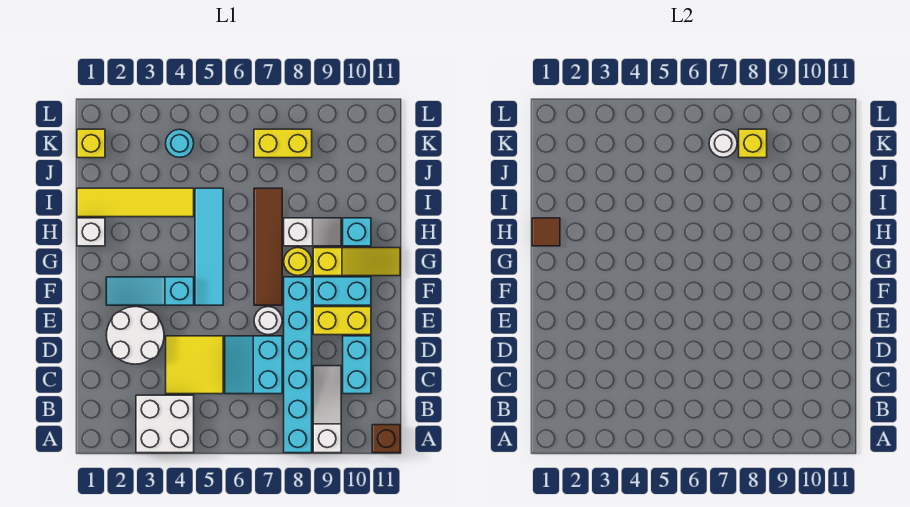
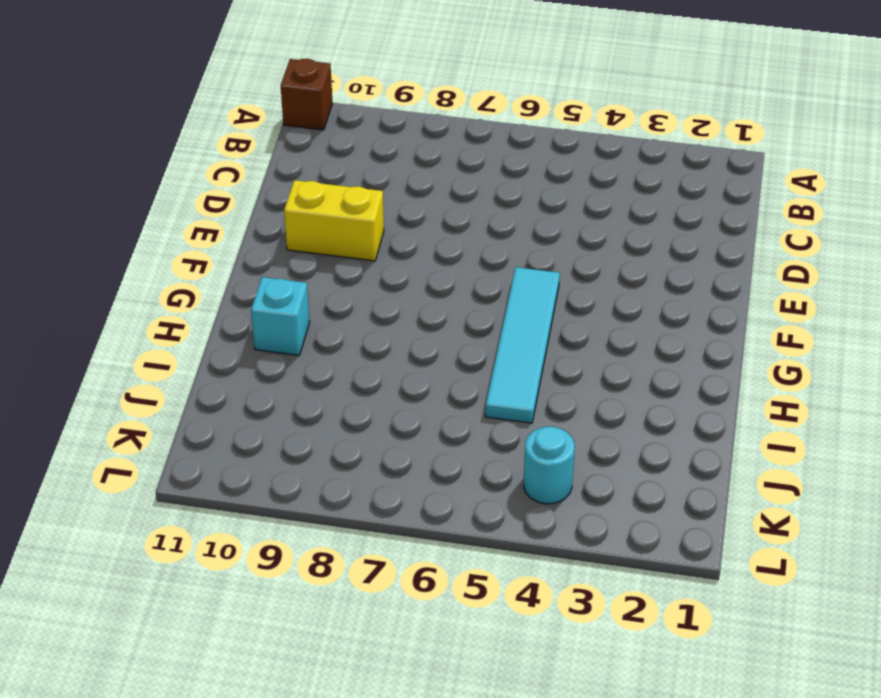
none -> white brick A3:B4 level 1
none -> cyan brick A8:F8 level 1
none -> white slope A9:C9 level 1 top A

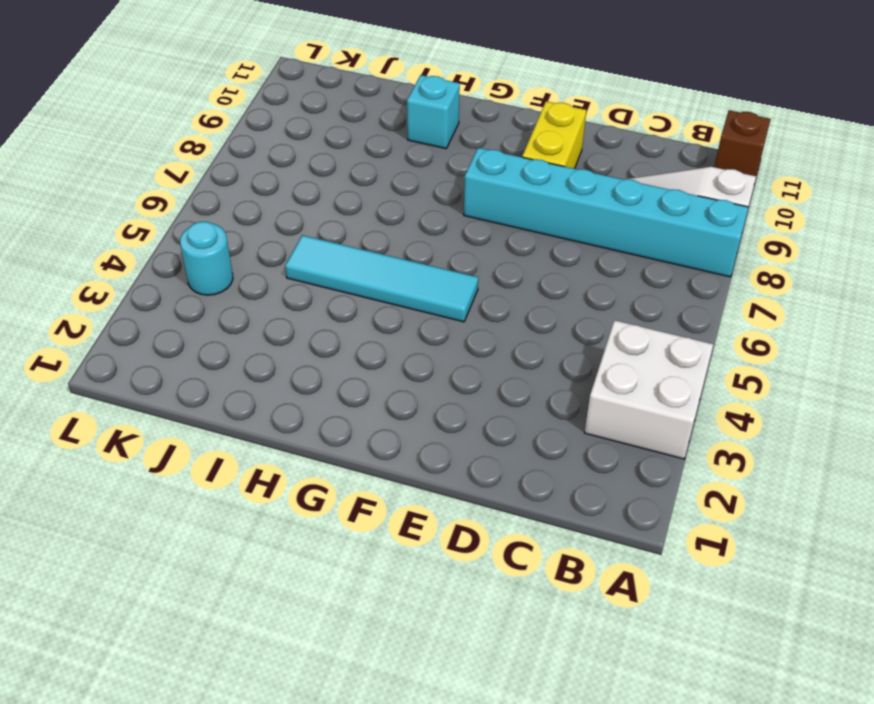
none -> yellow tile C4:D5 level 1
none -> cyan slope C6:D7 level 1 top 7
none -> cyan brick C10:D10 level 1

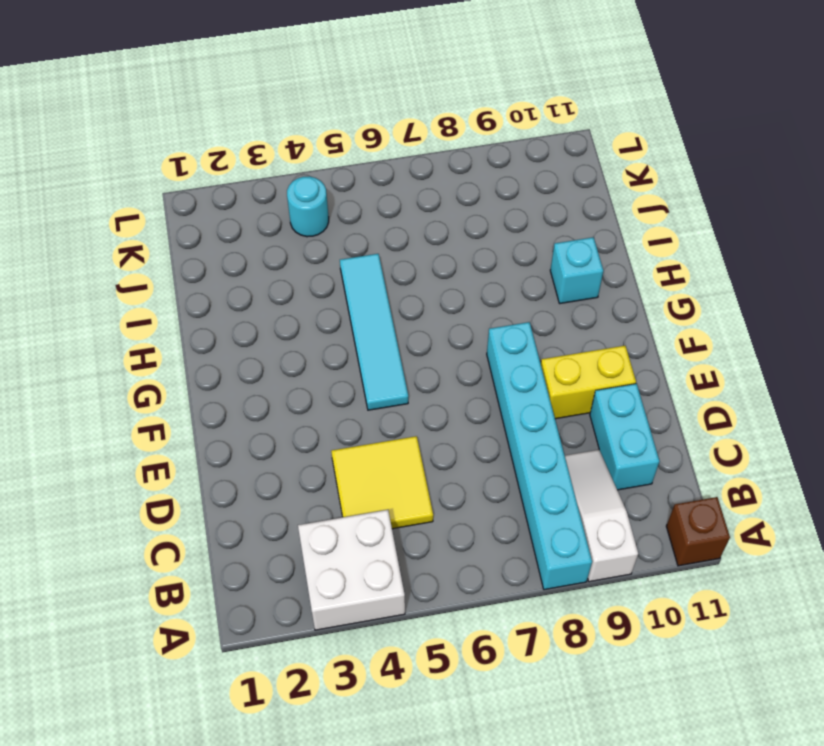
none -> cyan slope C6:D7 level 1 top 7
none -> white round brick D2:E3 level 1
none -> white round brick E7 level 1

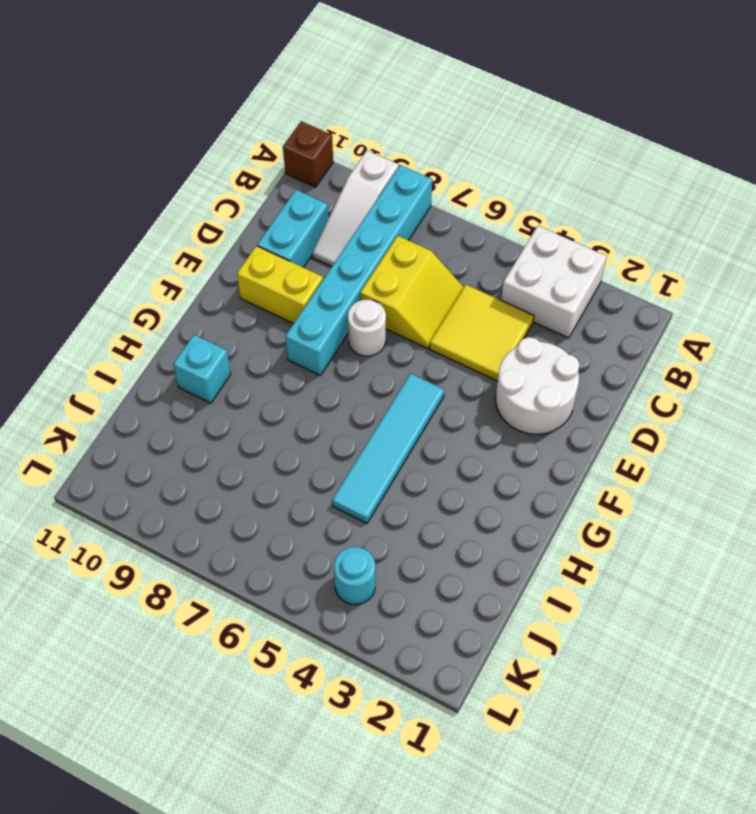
yellow slope C6:D7 level 1 top 7 -> cyan slope C6:D7 level 1 top 7
none -> cyan slope F2:F4 level 1 top 4
none -> brown tile F7:I7 level 1
none -> cyan brick F9:F10 level 1

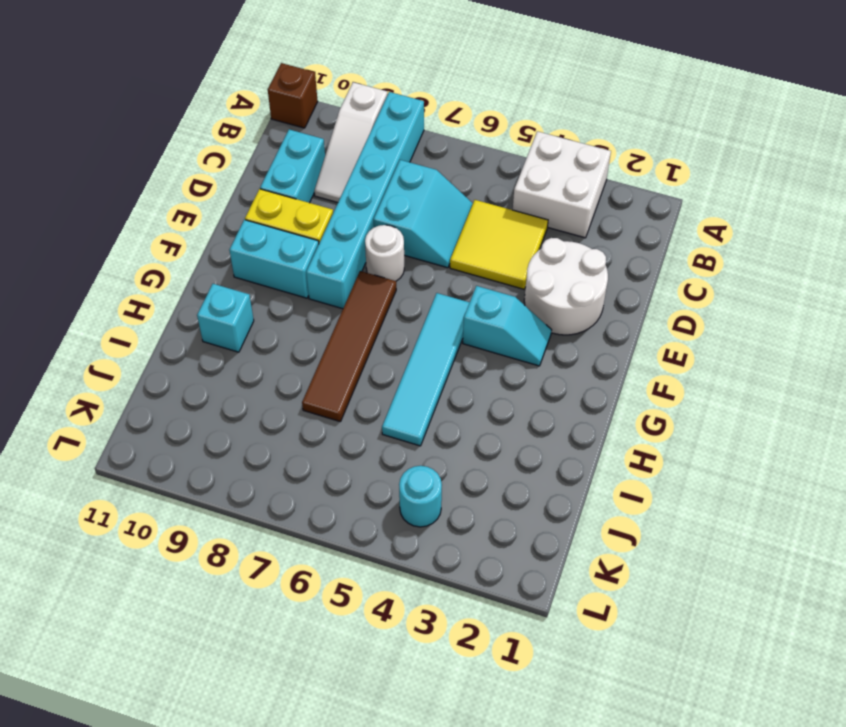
cyan slope F3:F4 level 1 top 4 -> cyan slope F2:F4 level 1 top 4
none -> yellow round brick G8 level 1
none -> yellow slope G9:G11 level 1 top 9
none -> white brick H1 level 1

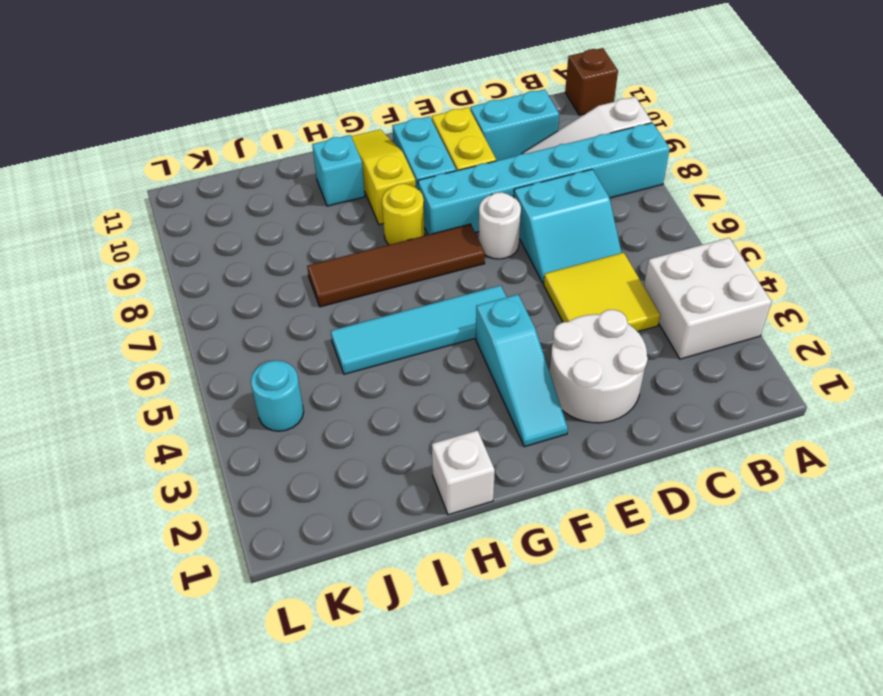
none -> white slope H8:H9 level 1 top 8
none -> yellow tile I1:I4 level 1
none -> yellow brick K1 level 1

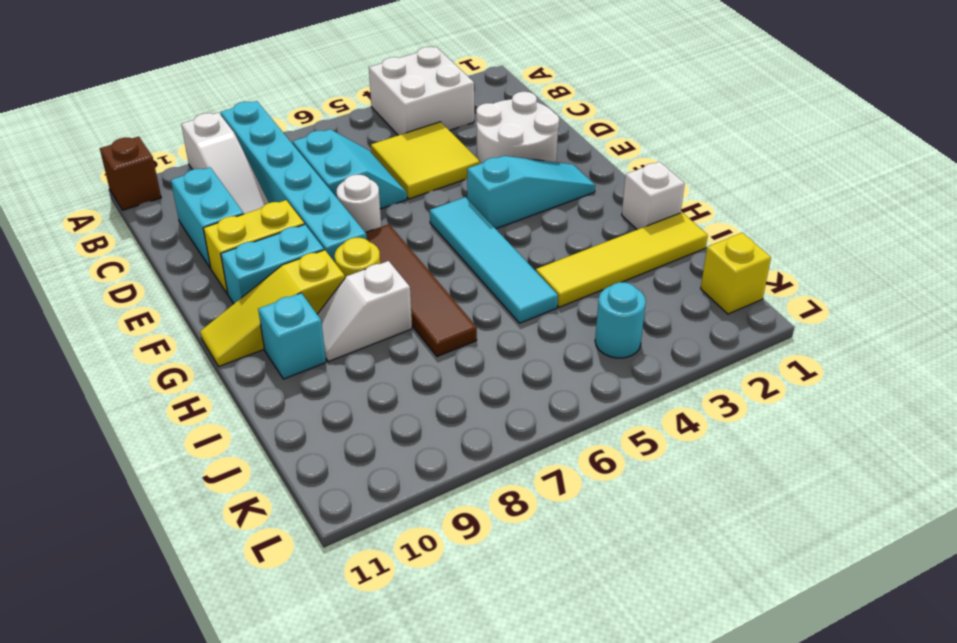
none -> yellow brick K7:K8 level 1
none -> brown tile H1 level 2
none -> white round brick K7 level 2

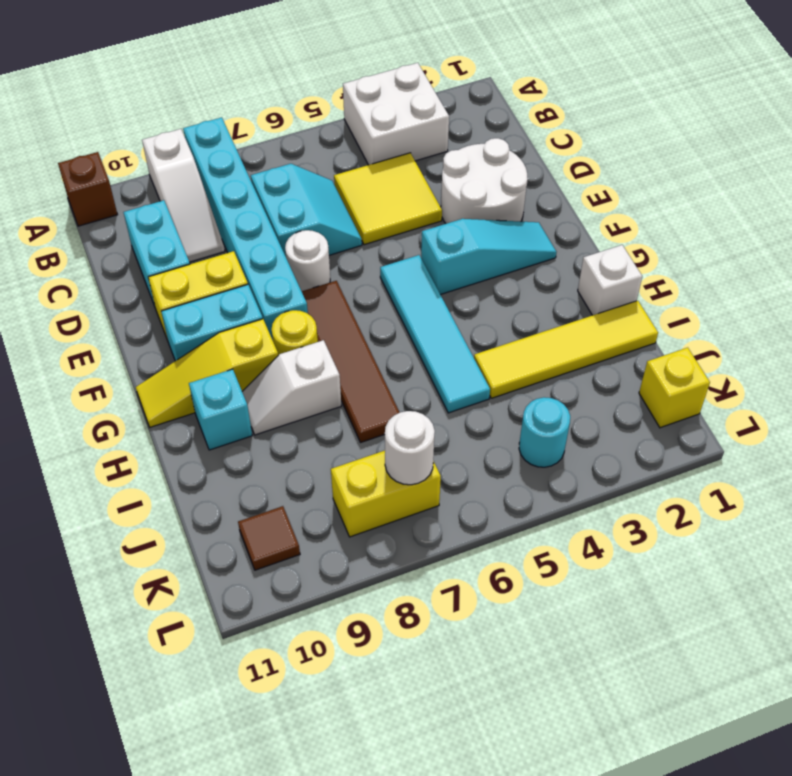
brown tile K10 level 1 -> brown tile H1 level 2
none -> yellow brick K8 level 2

